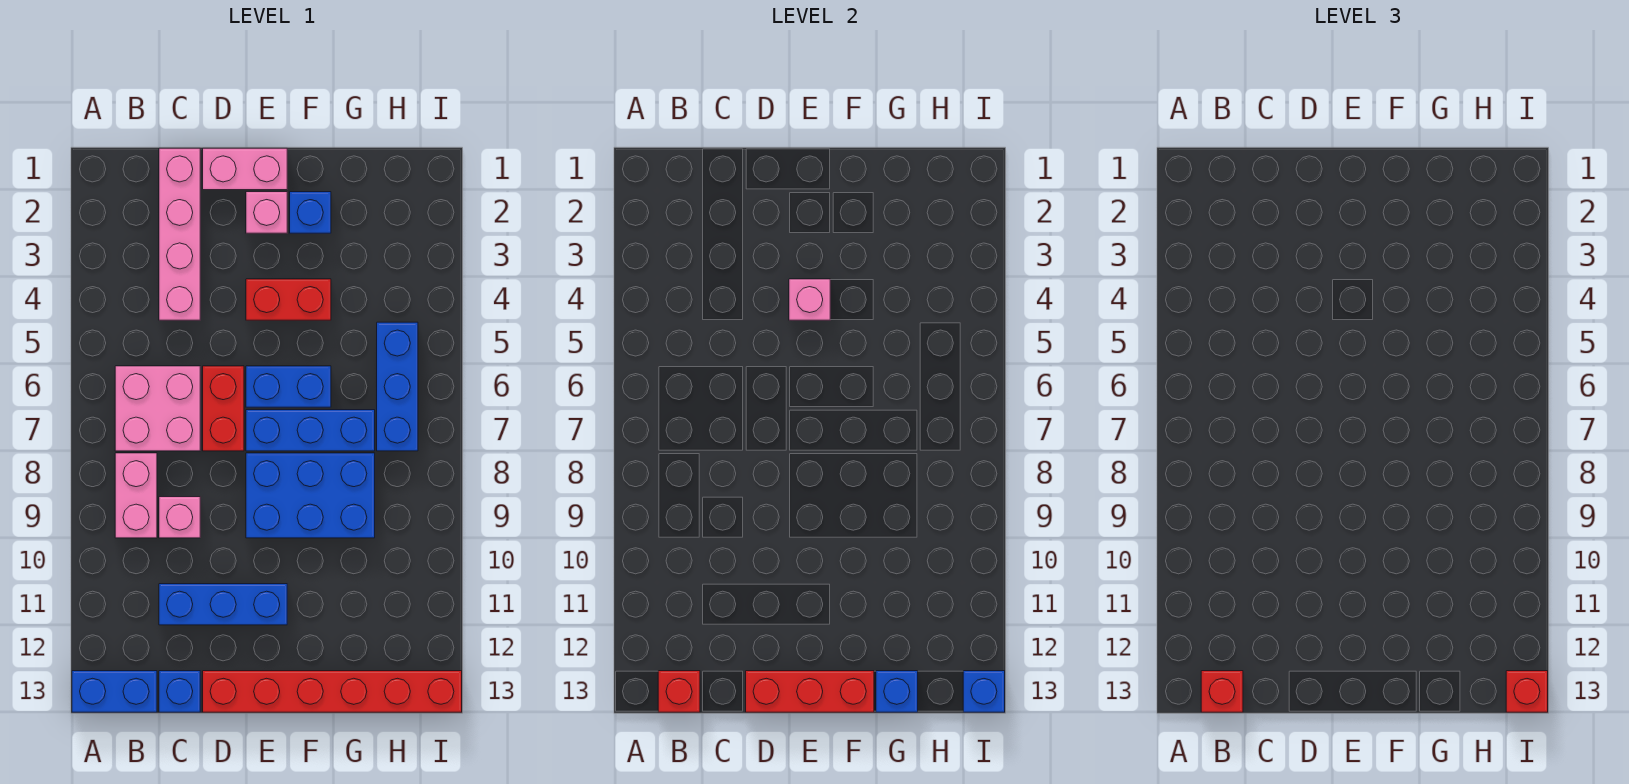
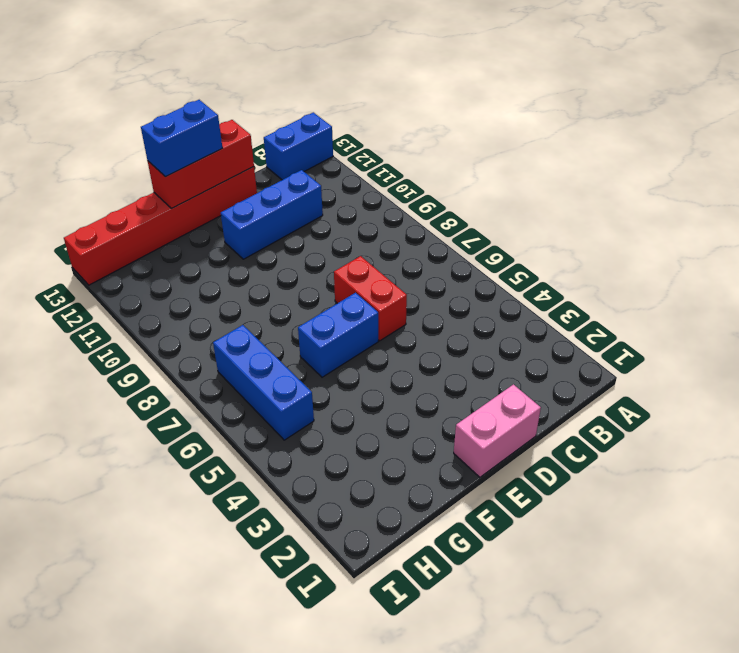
blue brick E13:F13 level 3 -> none
none -> pink brick B6:C7 level 1
none -> pink brick B8:B9 level 1
none -> pink brick C1:C4 level 1

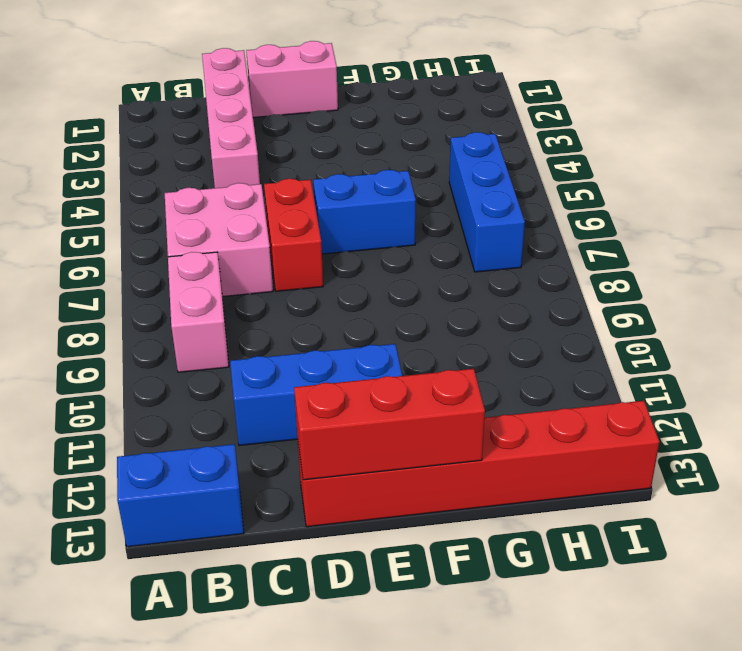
none -> pink brick C9 level 1
none -> blue brick C13 level 1
none -> pink brick E2 level 1

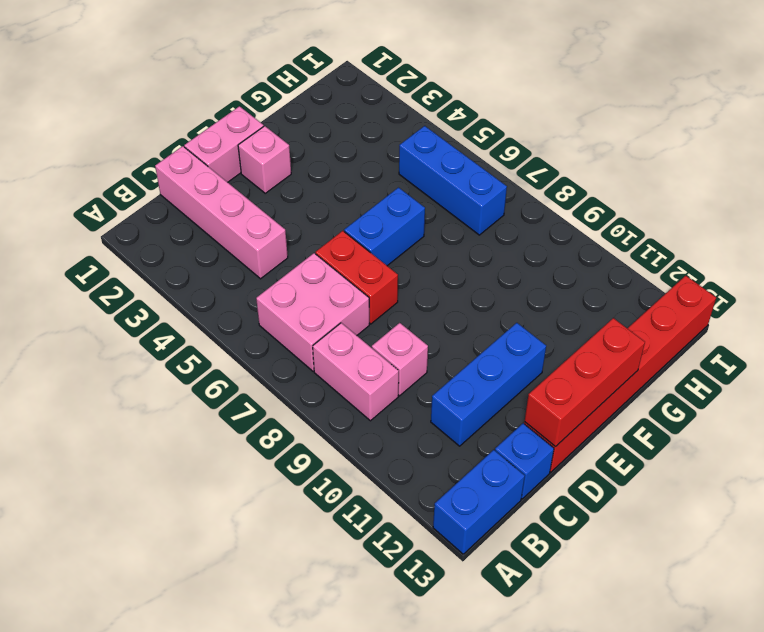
none -> red brick E4:F4 level 1
none -> blue brick E7:G7 level 1
none -> blue brick E8:G9 level 1

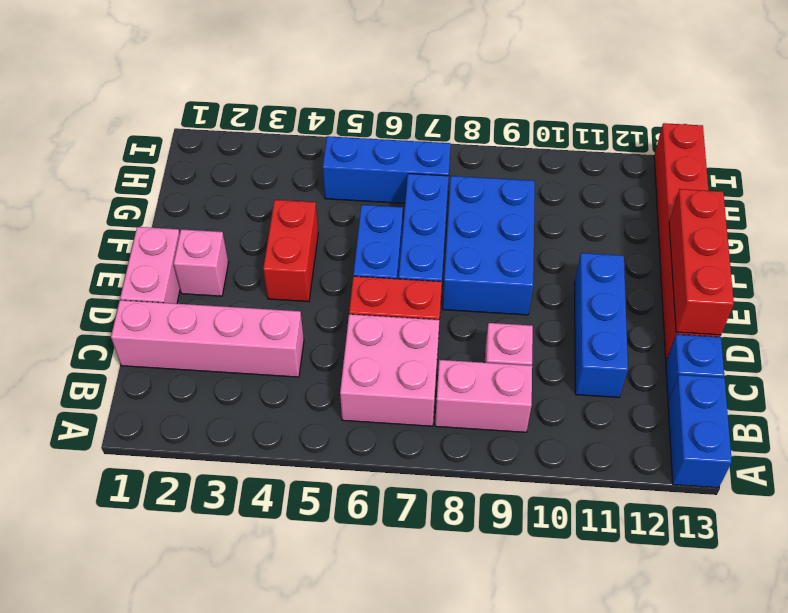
none -> blue brick F2 level 1
none -> red brick B13 level 2
none -> pink brick E4 level 2

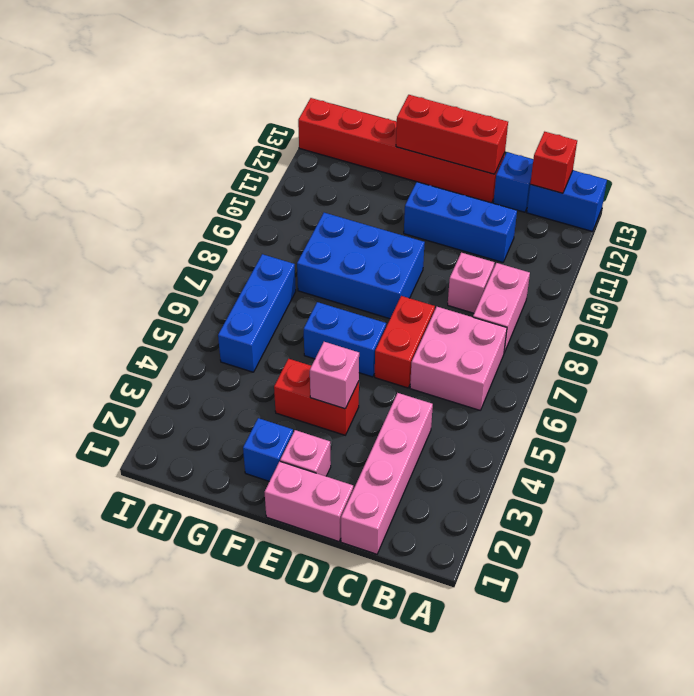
none -> blue brick E7:G7 level 1
none -> blue brick G13 level 2
none -> blue brick I13 level 2

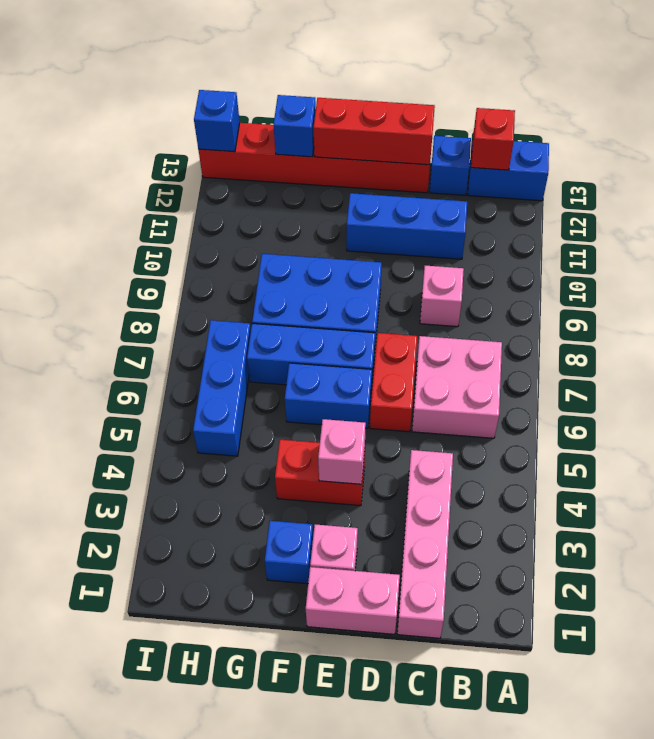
none -> pink brick B8:B9 level 1
none -> red brick B13 level 3
none -> red brick I13 level 3

